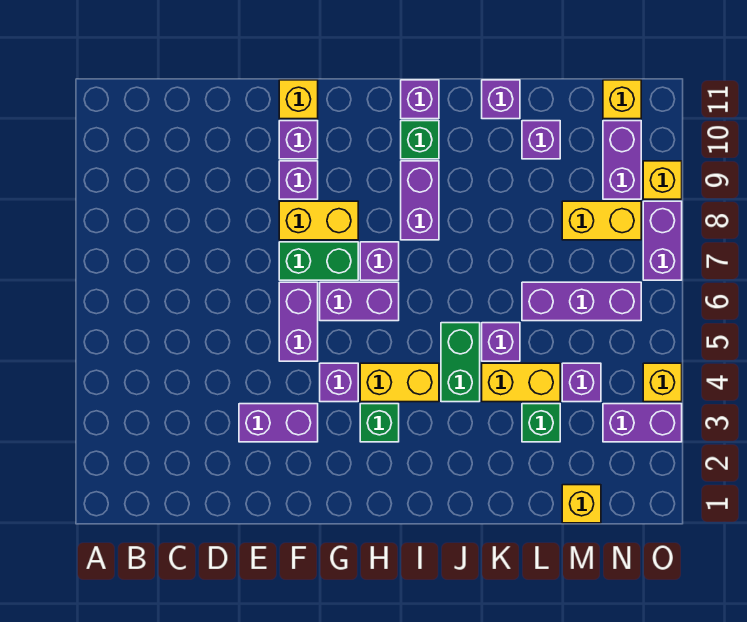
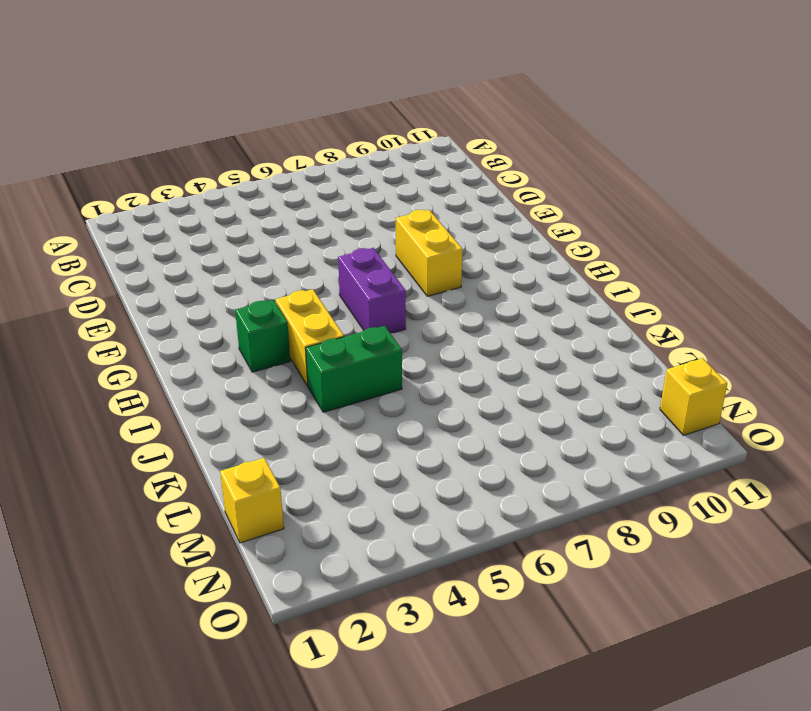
none -> purple brick E3:F3 level 1
none -> purple brick F5:F6 level 1
none -> green brick F7:G7 level 1
none -> purple brick F9 level 1

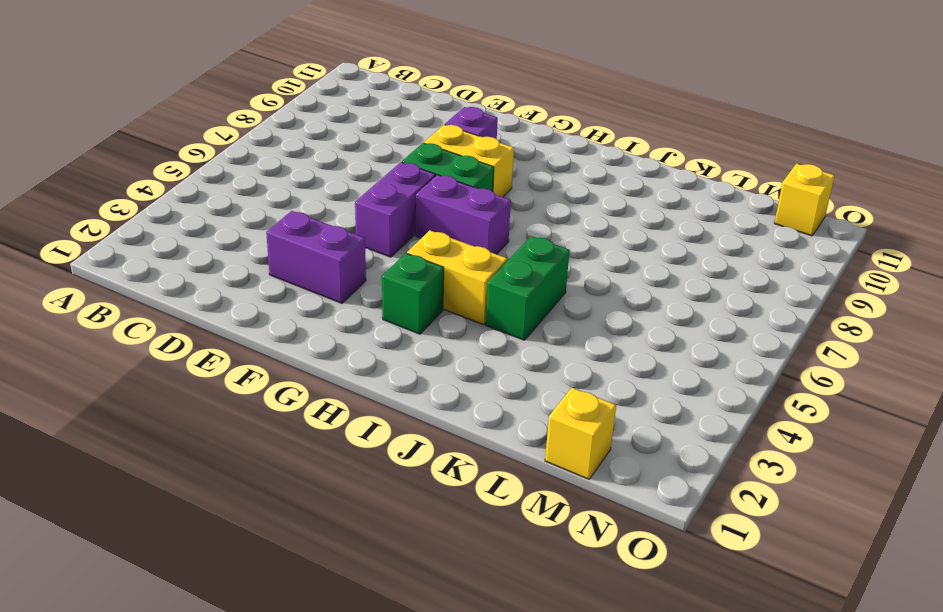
none -> purple brick F10 level 1
none -> yellow brick F11 level 1
none -> purple brick G4 level 1
none -> purple brick H7 level 1

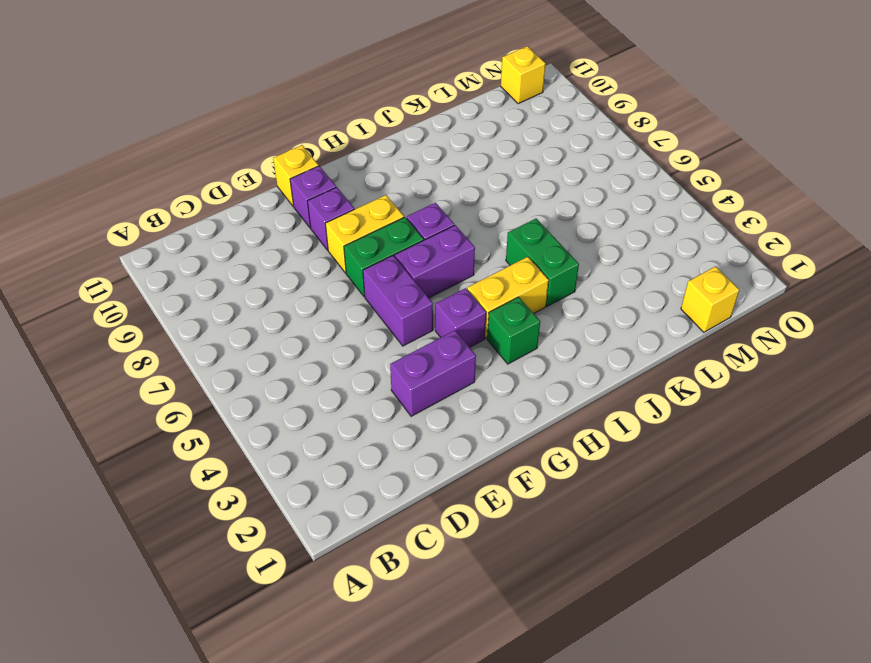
none -> purple brick I8:I9 level 1
none -> green brick I10 level 1
none -> purple brick I11 level 1
none -> yellow brick K4:L4 level 1

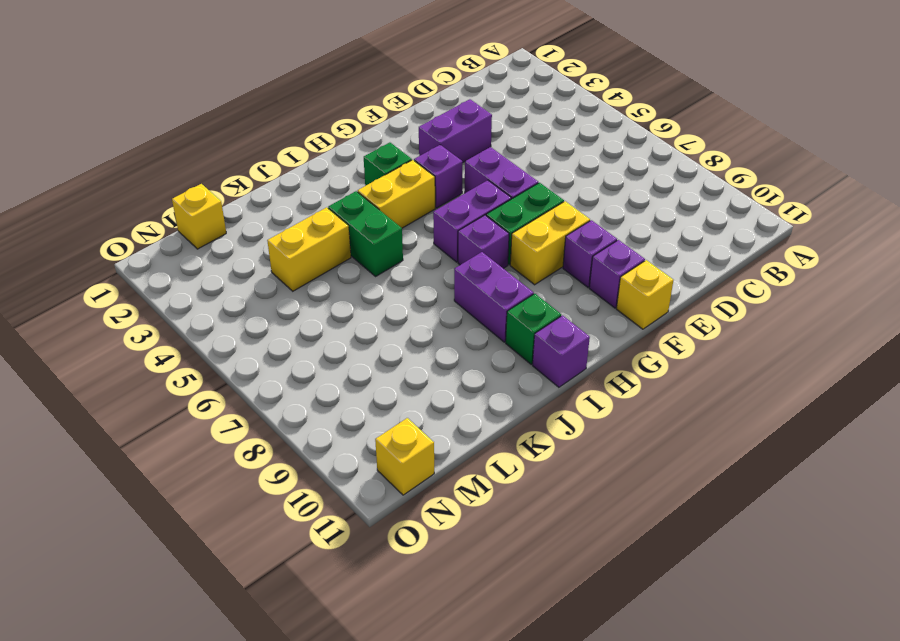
none -> purple brick K5 level 1
none -> purple brick K11 level 1
none -> green brick L3 level 1
none -> purple brick L6:N6 level 1

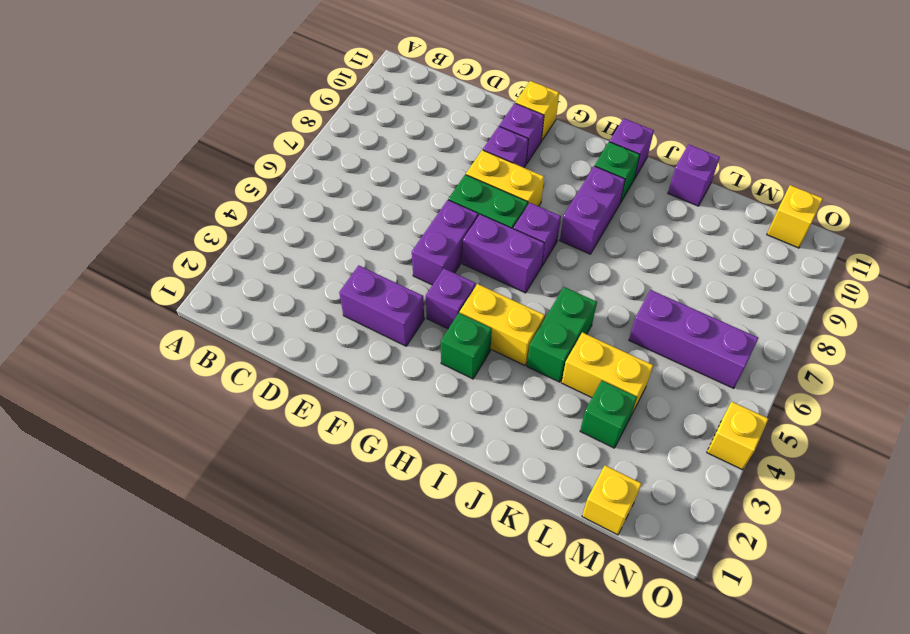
none -> purple brick K5 level 1
none -> purple brick L10 level 1
none -> purple brick M4 level 1
none -> yellow brick M8:N8 level 1

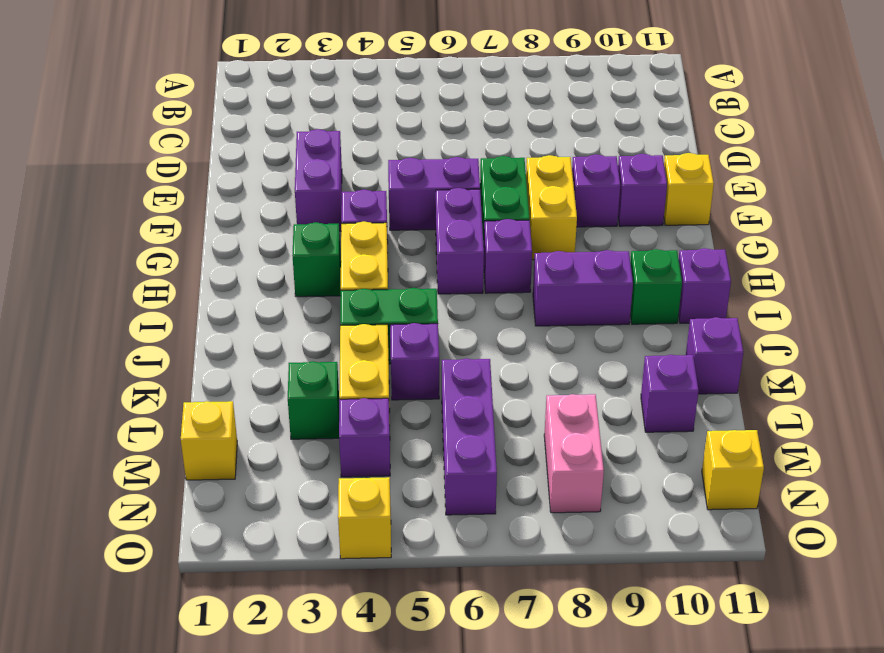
pink brick M8:N8 level 1 -> yellow brick M8:N8 level 1
none -> purple brick N3:O3 level 1
none -> purple brick N9:N10 level 1
none -> purple brick O7:O8 level 1
none -> yellow brick O9 level 1

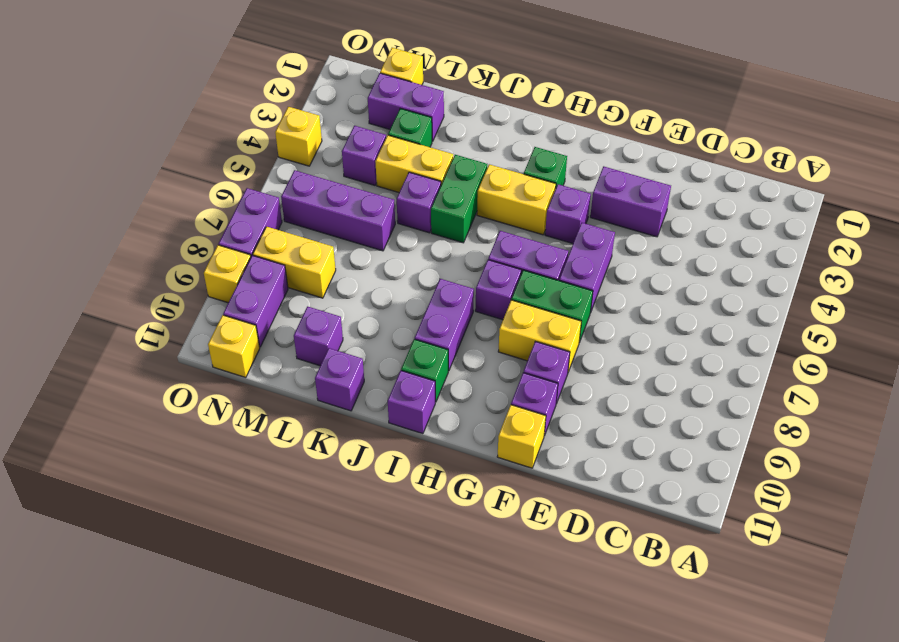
purple brick L2:M2 level 1 -> purple brick N3:O3 level 1

